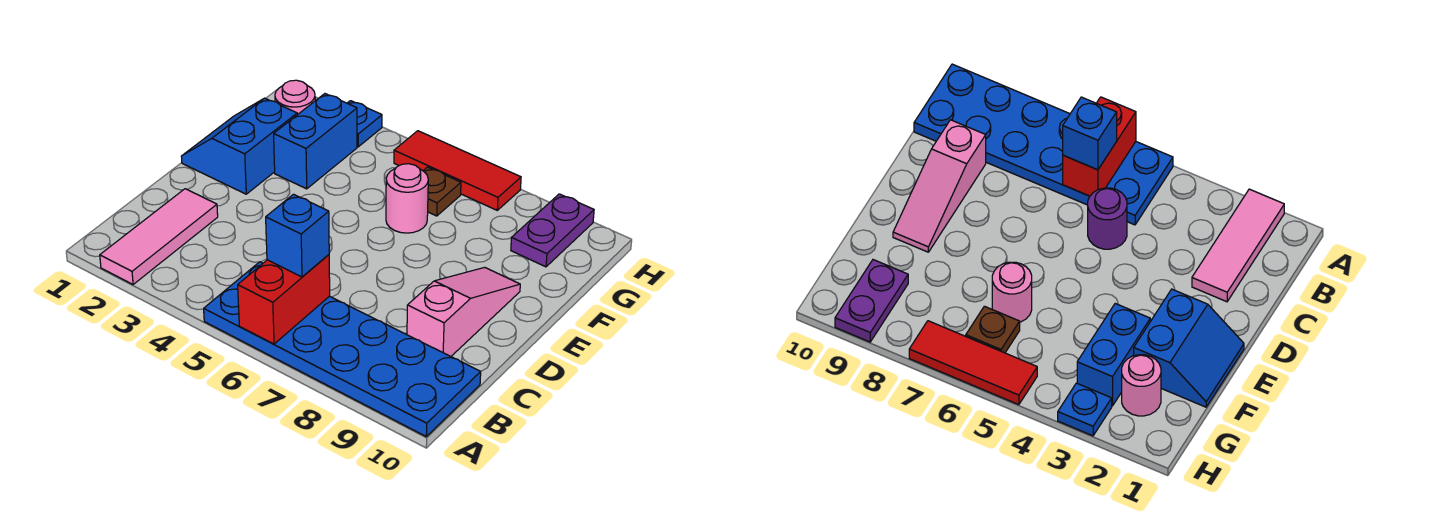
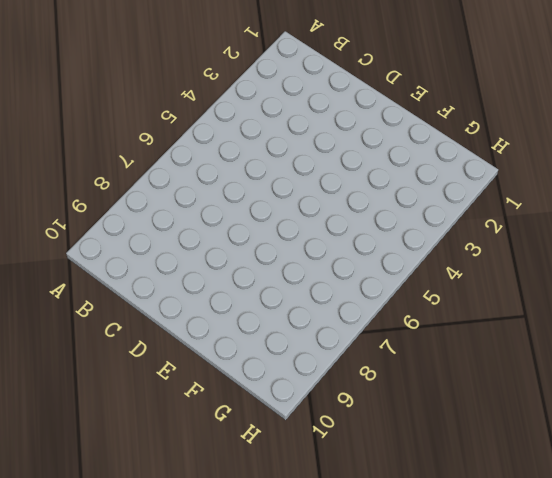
none -> pink tile A2:C2 level 1
none -> blue plate A5:B10 level 1
none -> purple round brick C5 level 1

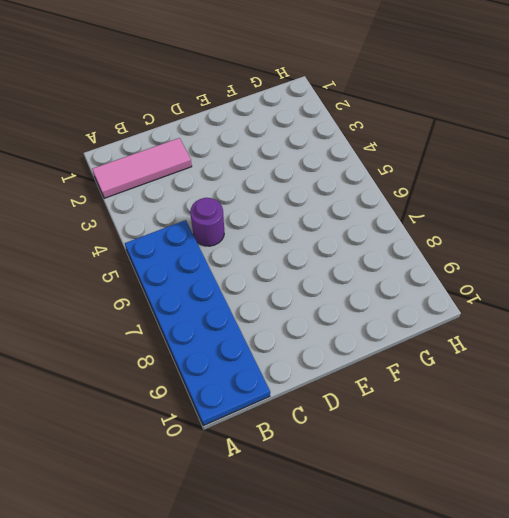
none -> pink slope C9:E9 level 1 top C
none -> blue slope E1:F2 level 1 top 2
none -> blue brick F3:G3 level 1

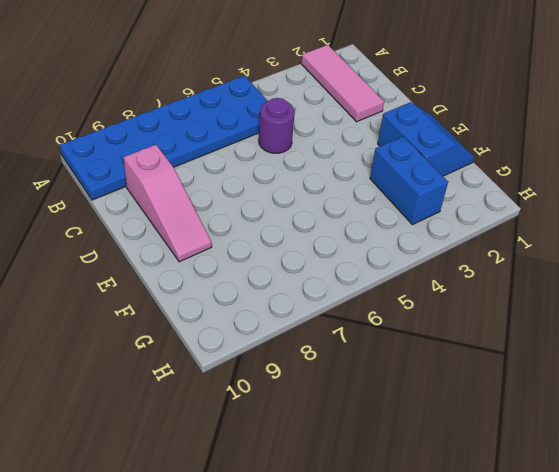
none -> pink round brick F6 level 1
none -> pink round brick G2 level 1
none -> brown plate G6 level 1

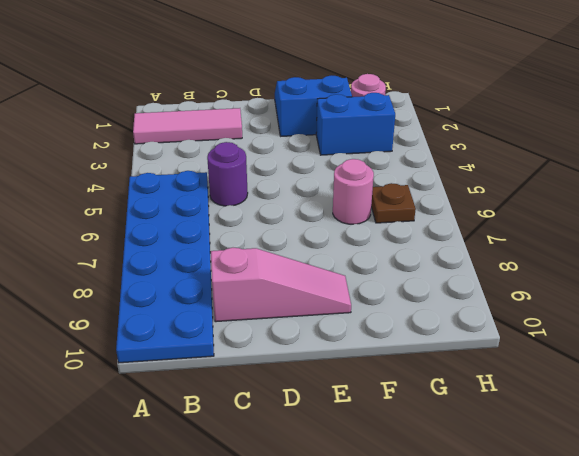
none -> purple plate G9:H9 level 1
none -> blue plate H3 level 1
none -> red tile H5:H7 level 1

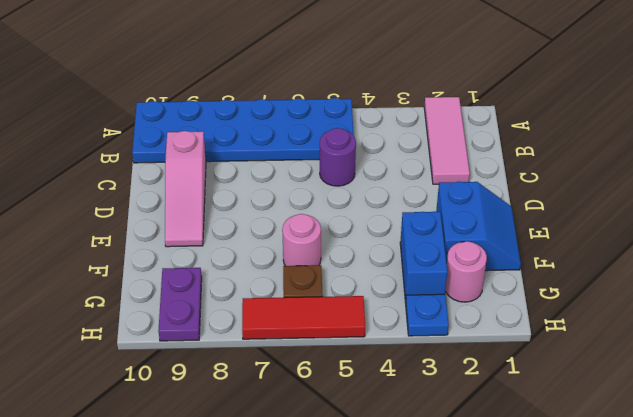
none -> red brick A6:B6 level 2
none -> blue brick B6 level 3

